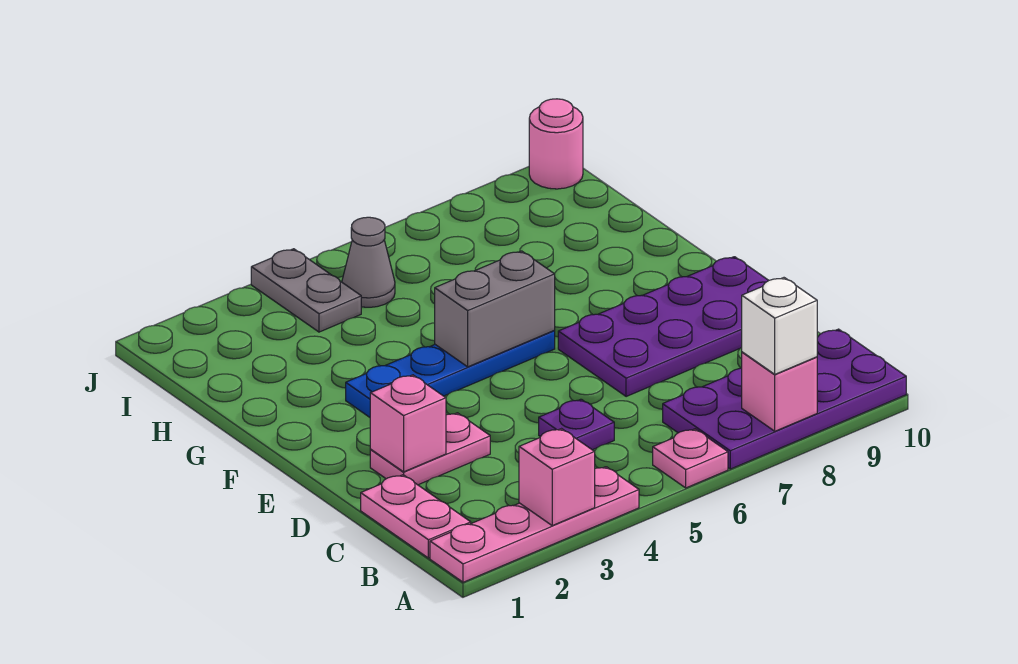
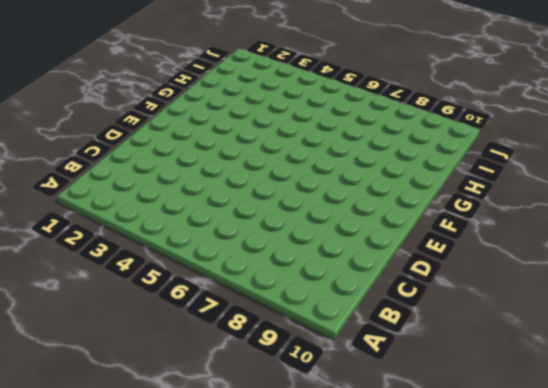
none -> pink plate A1:A4 level 1
none -> pink plate A6 level 1
none -> purple plate A7:B10 level 1

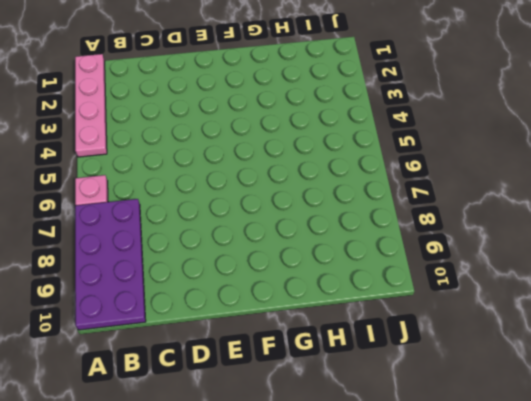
none -> pink plate B1:C1 level 1
none -> purple plate C5 level 1
none -> pink plate D2:D3 level 1

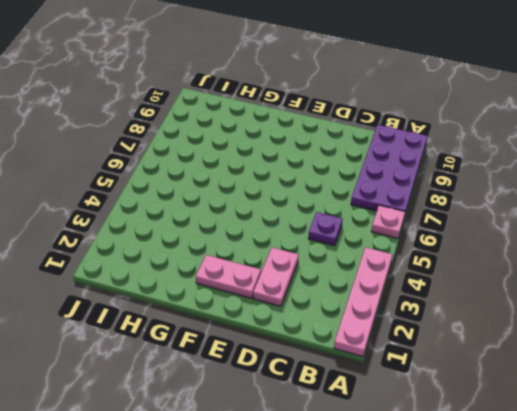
pink plate E2:F2 level 1 -> pink plate B1:C1 level 1
none -> purple plate D7:E10 level 1
none -> blue plate F3:F6 level 1
none -> grey plate I4:J4 level 1

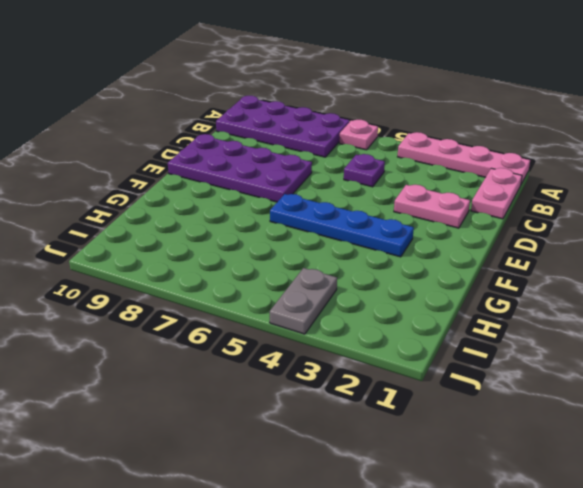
none -> grey cone I5 level 1
none -> pink round brick J10 level 1
none -> pink brick A3 level 2

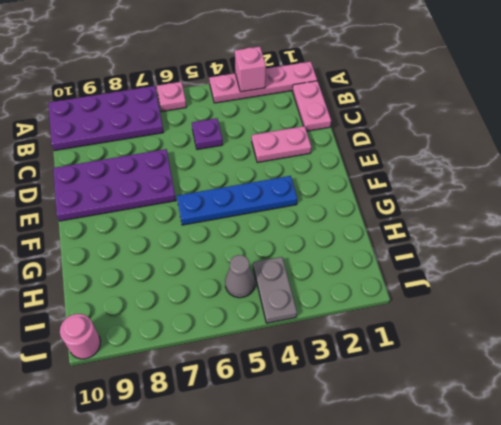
none -> pink brick A8 level 2
none -> pink brick D2 level 2
none -> grey brick F5:F6 level 2

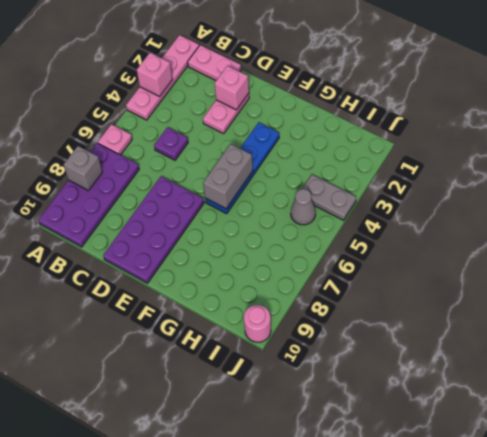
grey brick A8 level 2 -> pink brick A8 level 2
none -> white brick A8 level 3

